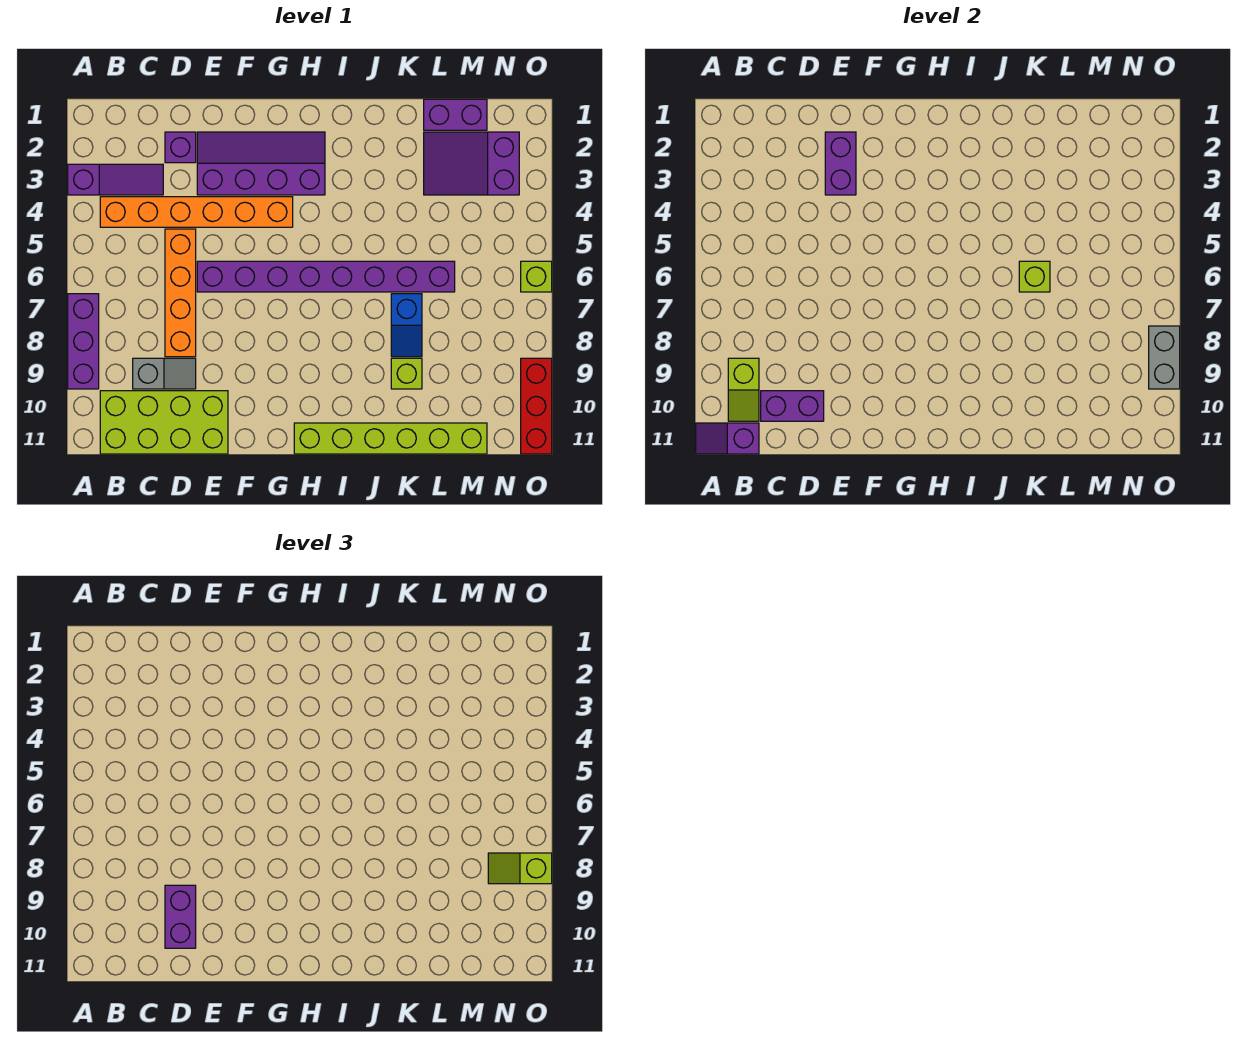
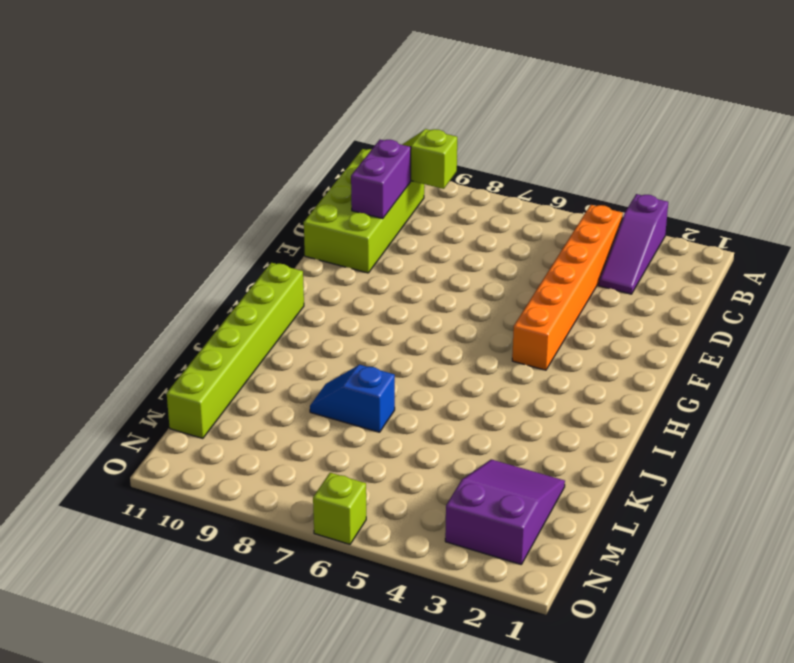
none -> purple brick A7:A9 level 1
none -> grey slope C9:D9 level 1 top C
none -> purple brick D2 level 1

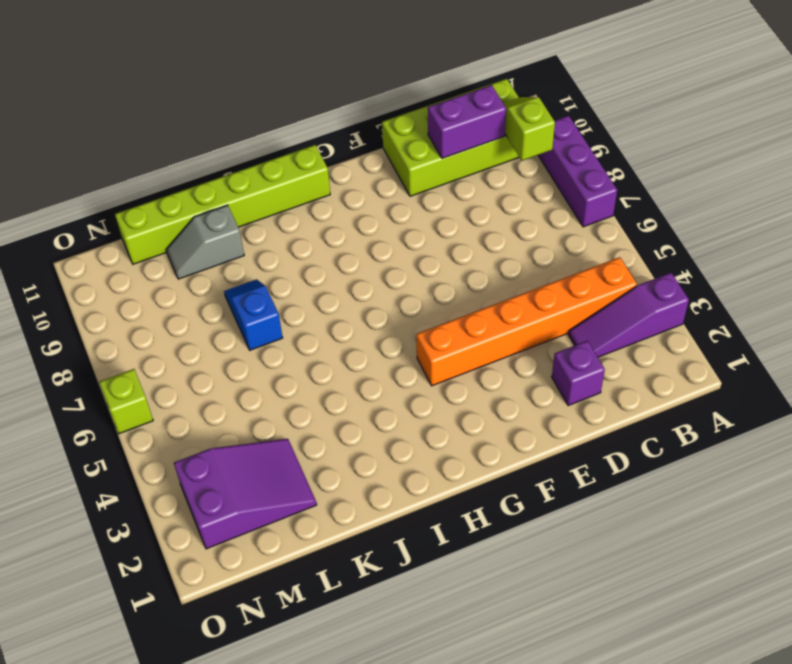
grey slope K10:L10 level 1 top K -> grey slope C9:D9 level 1 top C
none -> orange brick D5:D8 level 1
none -> purple slope E2:H3 level 1 top 3
none -> purple brick E6:L6 level 1

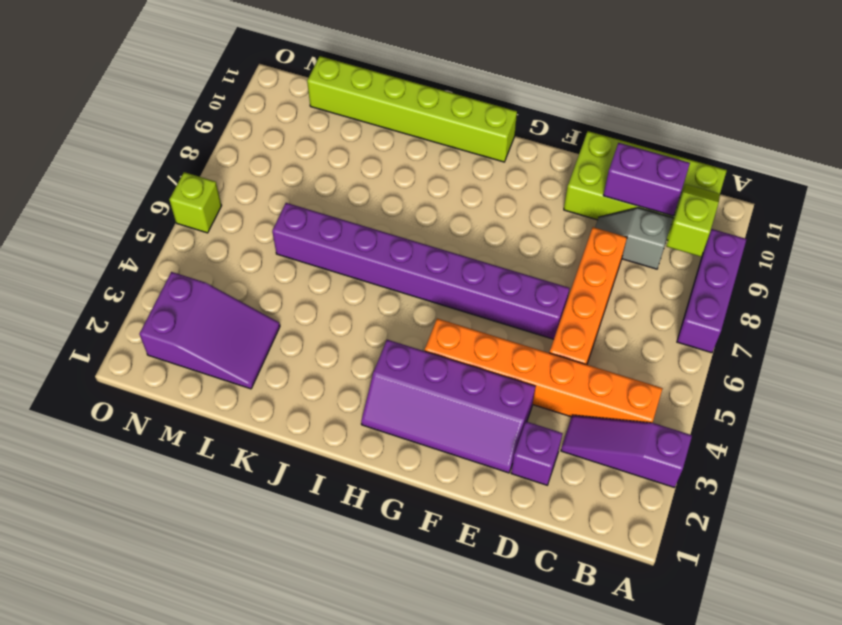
none -> blue slope K7:K8 level 1 top 7
none -> lime brick K9 level 1
none -> purple brick L1:M1 level 1

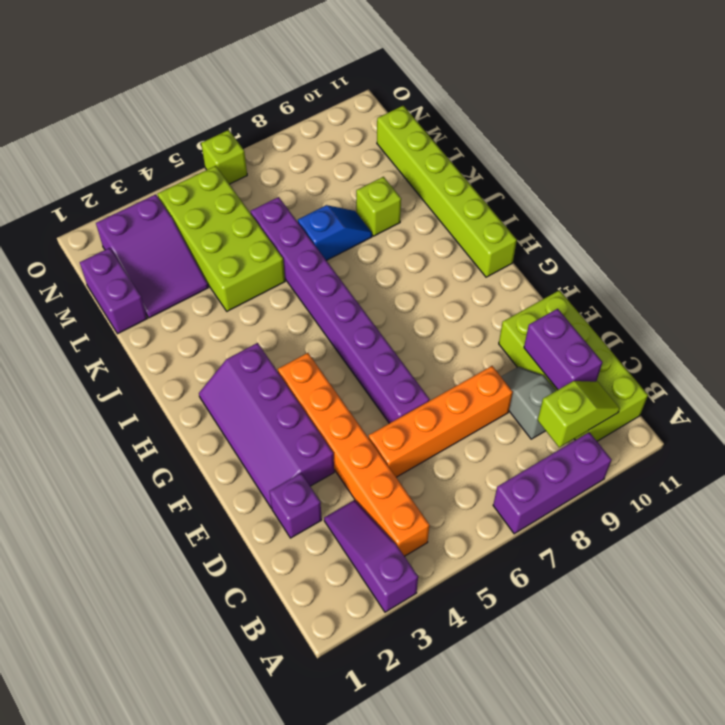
lime brick K4:N5 level 1 -> none
none -> red brick O9:O11 level 1
none -> purple slope A11:B11 level 2 top B
none -> purple brick E2:E3 level 2

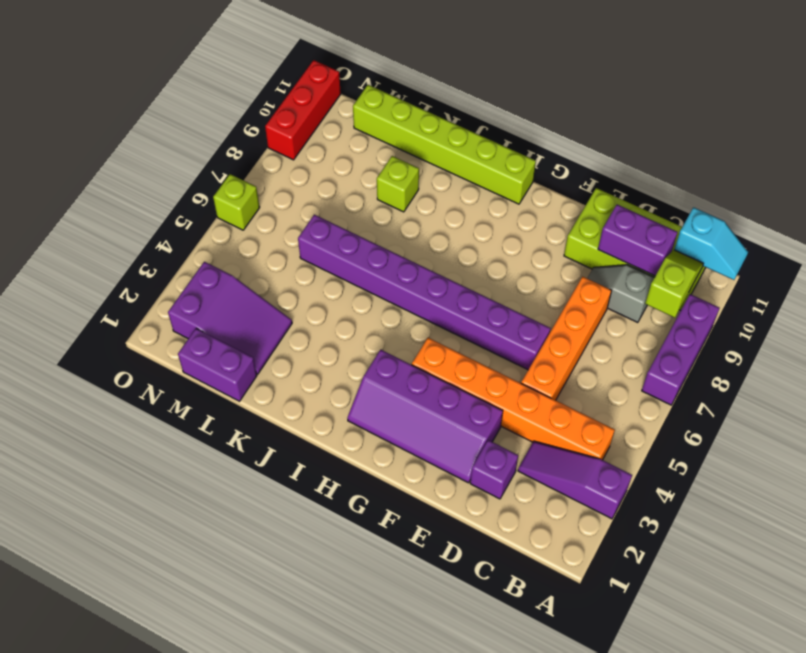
cyan slope A11:B11 level 2 top B -> purple slope A11:B11 level 2 top B
none -> blue slope K7:K8 level 1 top 7
none -> purple brick E2:E3 level 2
none -> lime brick K6 level 2

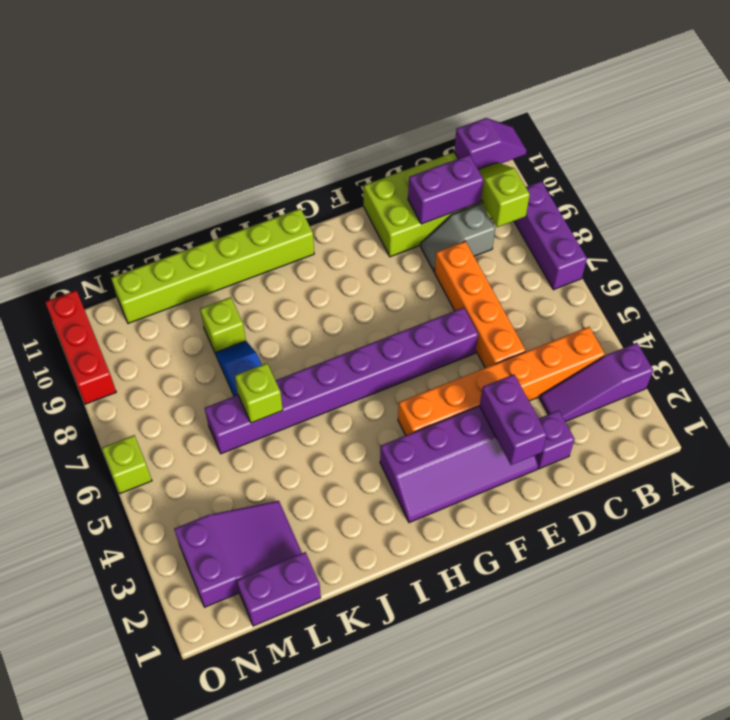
none -> grey brick O8:O9 level 2
none -> purple brick D9:D10 level 3
none -> lime slope N8:O8 level 3 top O

